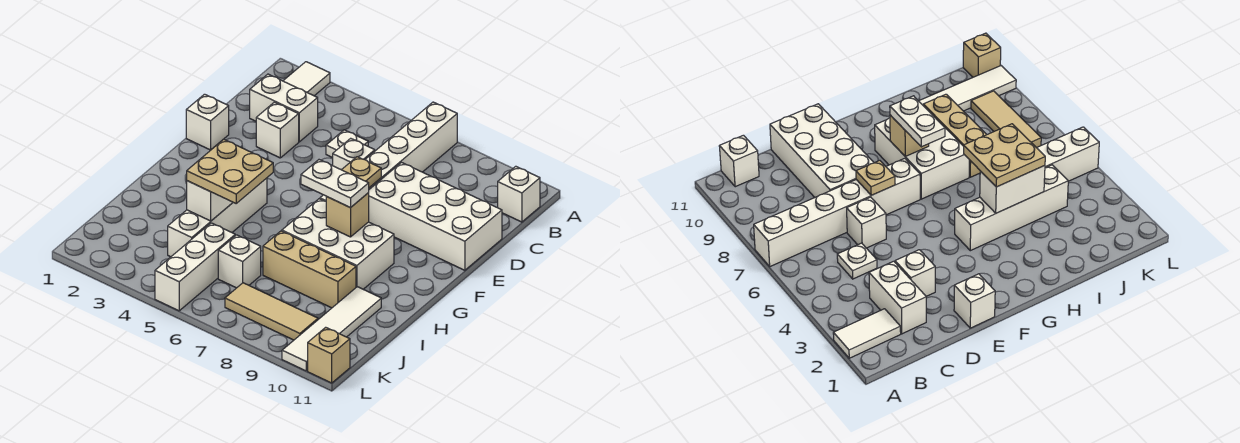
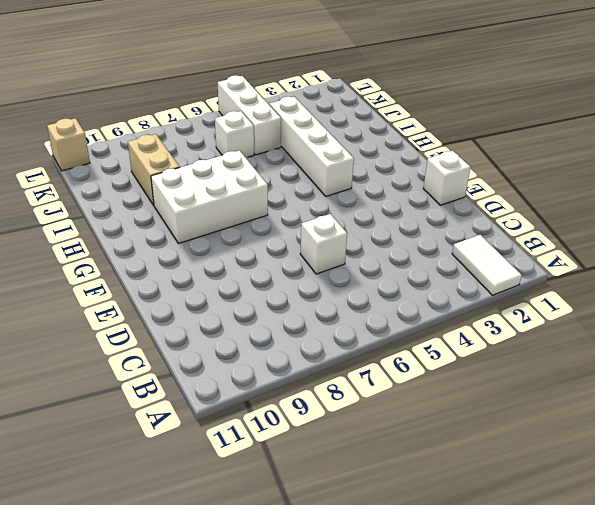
tan brick I9:J9 level 1 -> tan brick I7:I9 level 1
none -> white brick A7:F7 level 1
none -> white brick B11 level 1
none -> white brick C2:C3 level 1

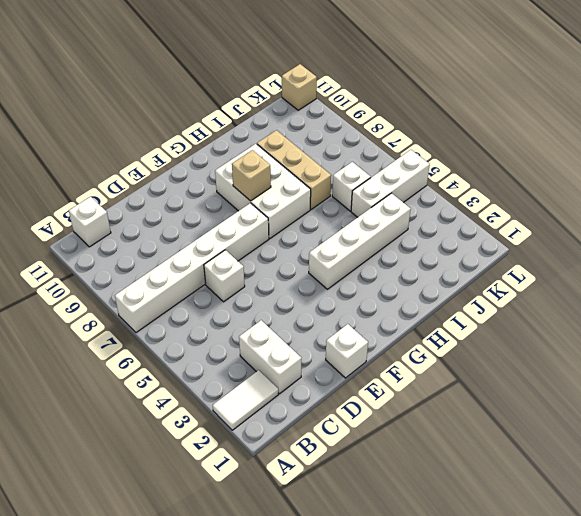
none -> white plate C5 level 1
none -> white brick D3 level 1
none -> white brick D8:E11 level 1

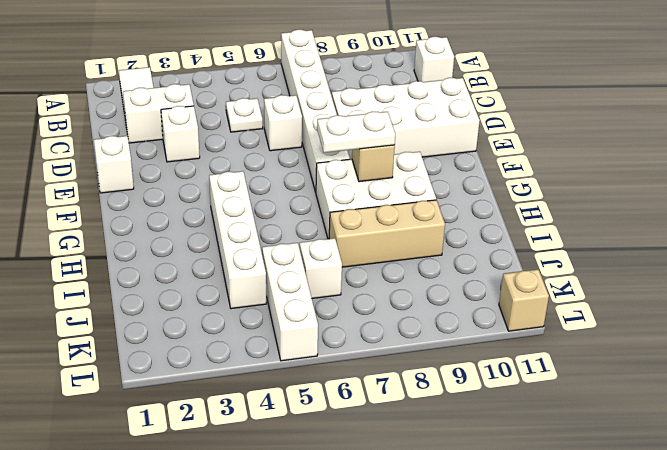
none -> white tile I10:L10 level 1
none -> tan tile K7:K9 level 1
none -> tan plate E7 level 2

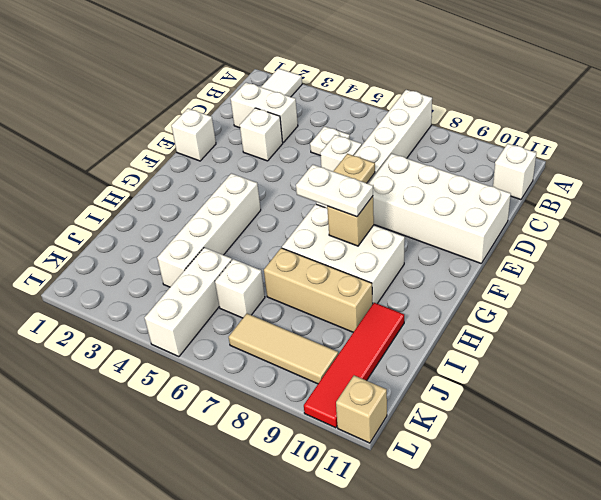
red tile I10:L10 level 1 -> white tile I10:L10 level 1
none -> white brick H4:I4 level 2
none -> tan plate H4:I5 level 3

